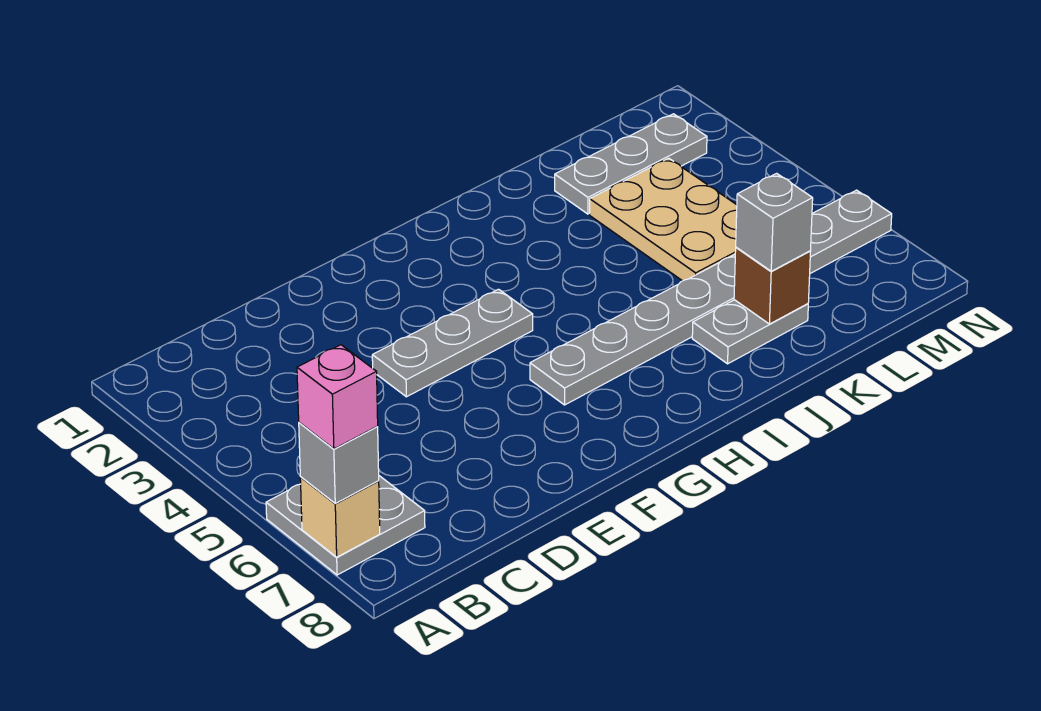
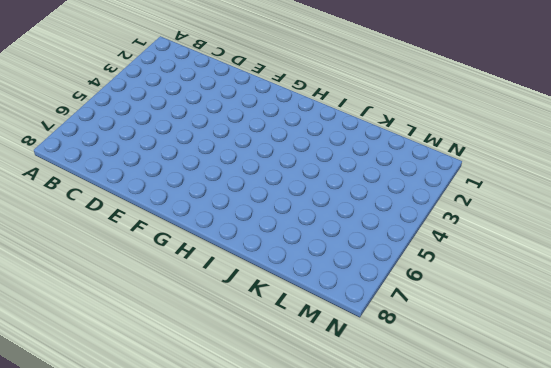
none -> grey plate A6:B7 level 1
none -> grey plate E4:G4 level 1

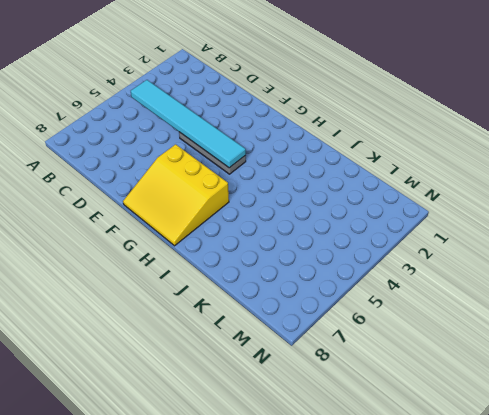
cyan tile B4:G4 level 2 -> none
yellow slope F6:H8 level 1 top 6 -> grey plate G6:N6 level 1
none -> grey plate A6:B7 level 1
none -> grey plate J7:K7 level 1

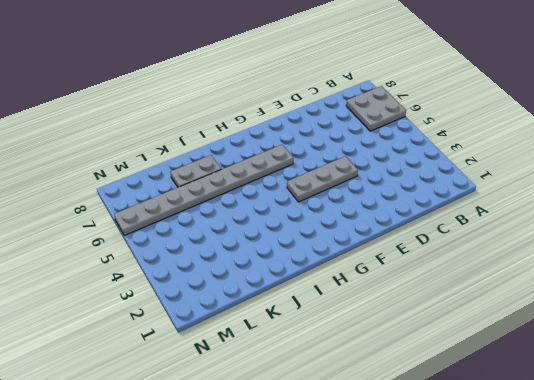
none -> grey plate K2:M2 level 1
none -> tan plate K3:L5 level 1

